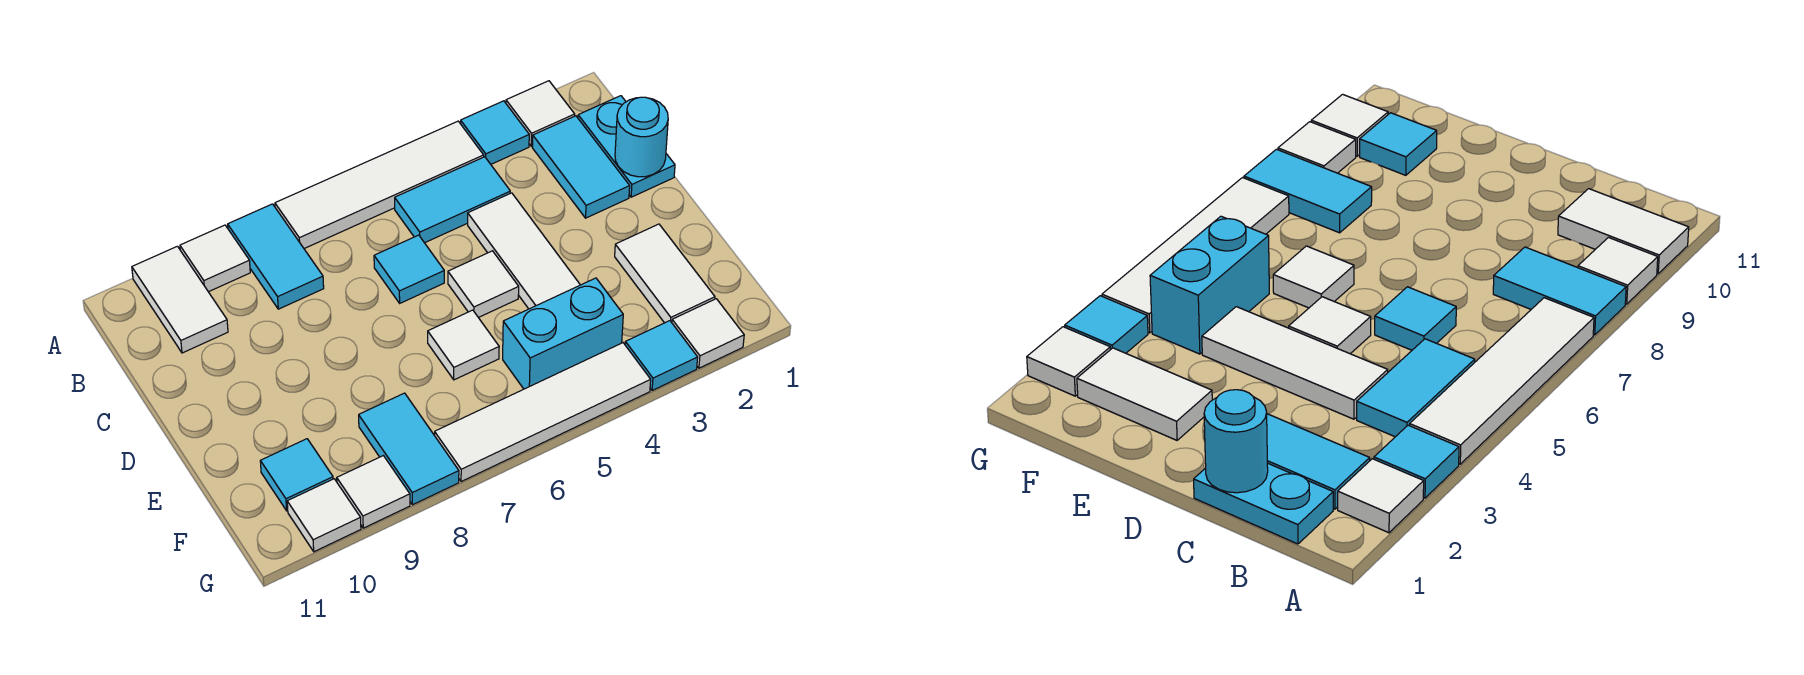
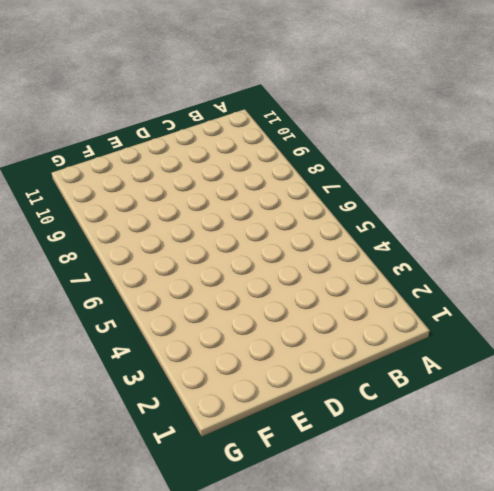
none -> white tile A2 level 1
none -> cyan tile A3 level 1
none -> white tile A4:A7 level 1

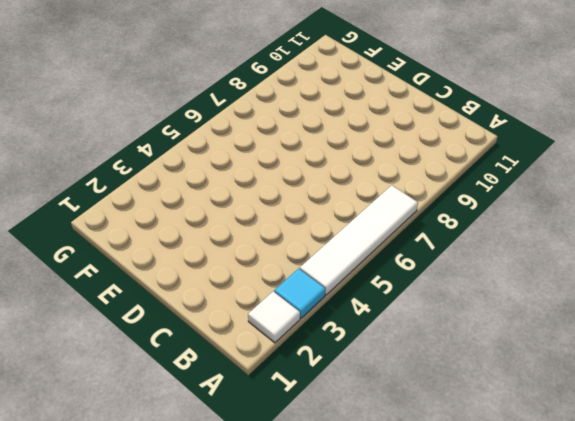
none -> cyan tile A8:B8 level 1
none -> white tile A9 level 1
none -> white tile A10:B10 level 1

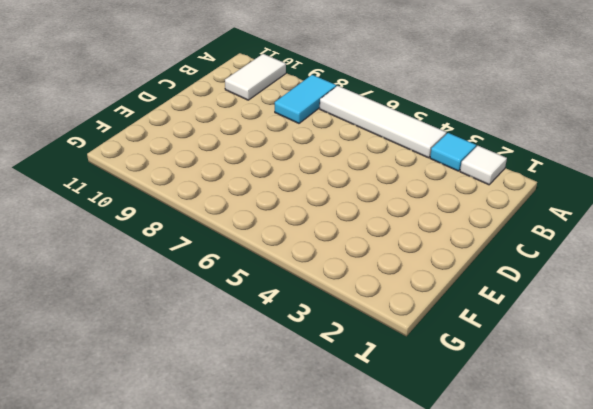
none -> white tile A9 level 1
none -> cyan plate B1:C1 level 1
none -> cyan tile B2:C2 level 1

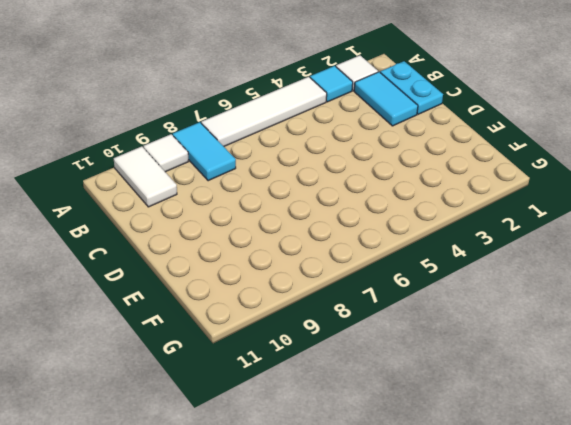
none -> cyan tile B4:B5 level 1
none -> white tile C4:E4 level 1
none -> cyan tile C6 level 1

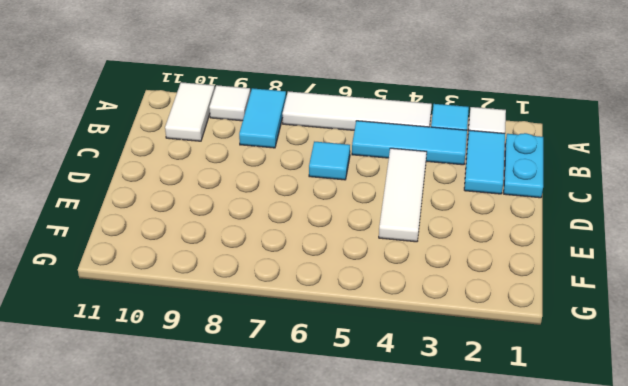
cyan tile B3:B5 level 1 -> cyan tile B4:B5 level 1
none -> white tile D5 level 1
none -> white tile E2:F2 level 1
none -> white tile E6 level 1

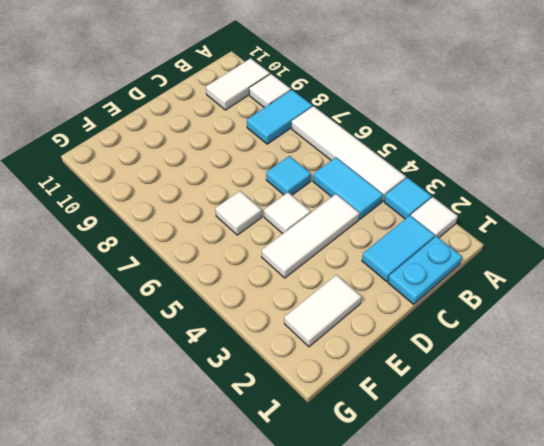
none -> cyan brick F4:F5 level 1
none -> cyan tile F8:G8 level 1
none -> cyan tile F10 level 1

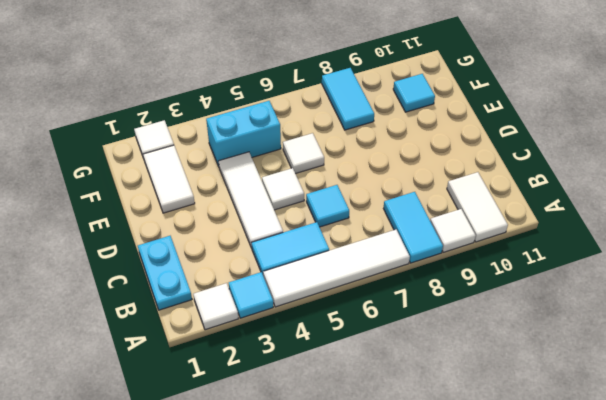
none -> cyan tile B2:C2 level 1
none -> cyan tile G3 level 1
none -> white tile G4:G7 level 1

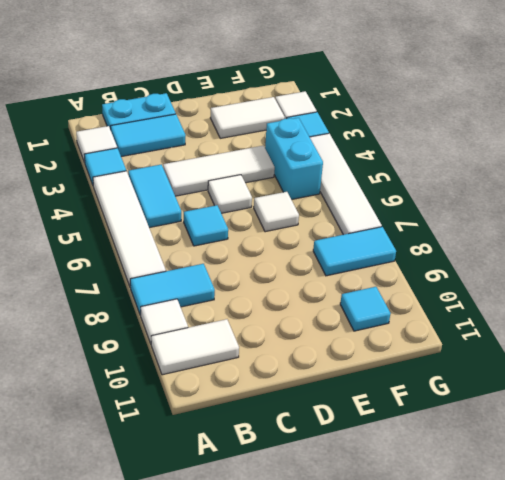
none -> white tile G9 level 1
none -> white tile G10 level 1
none -> cyan round brick C1 level 2

